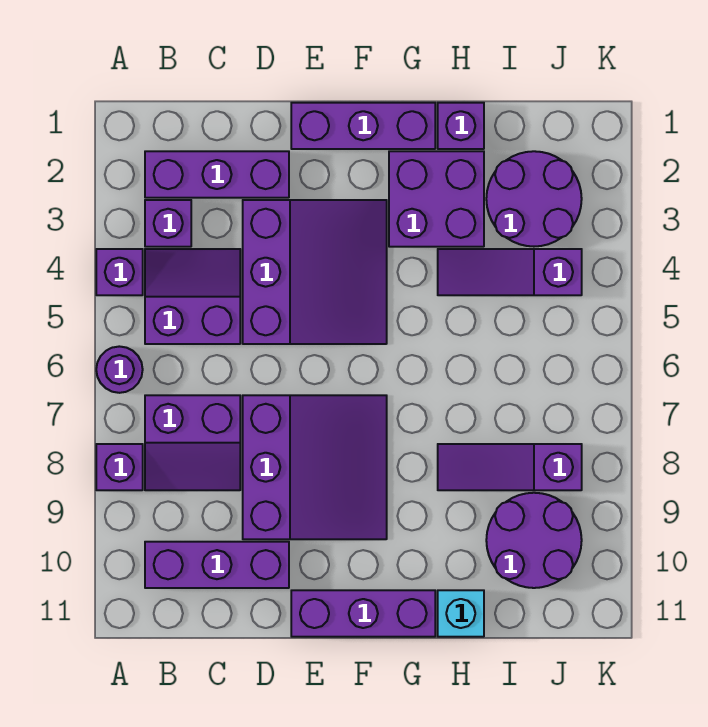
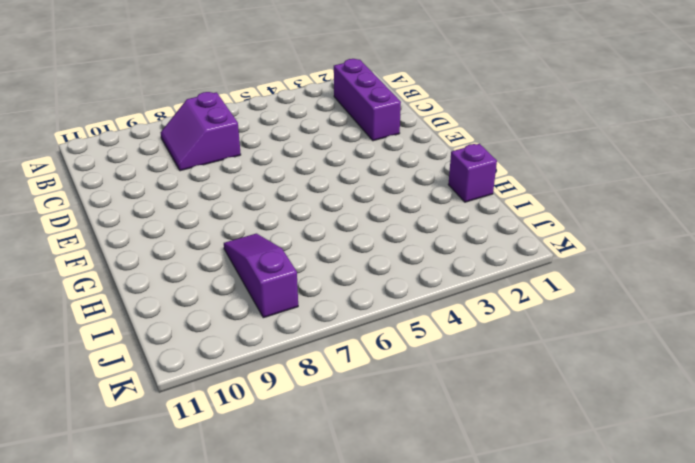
none -> purple brick A4 level 1
none -> purple round brick A6 level 1
none -> purple brick A8 level 1

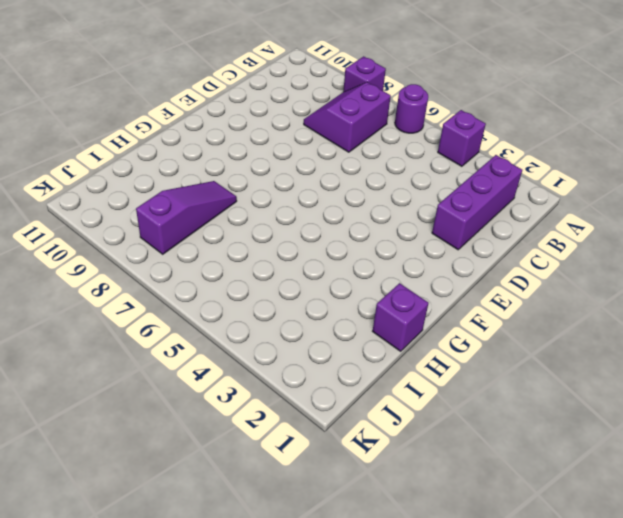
none -> purple brick B3 level 1
none -> purple slope B4:C5 level 1 top 5
none -> purple brick B10:D10 level 1

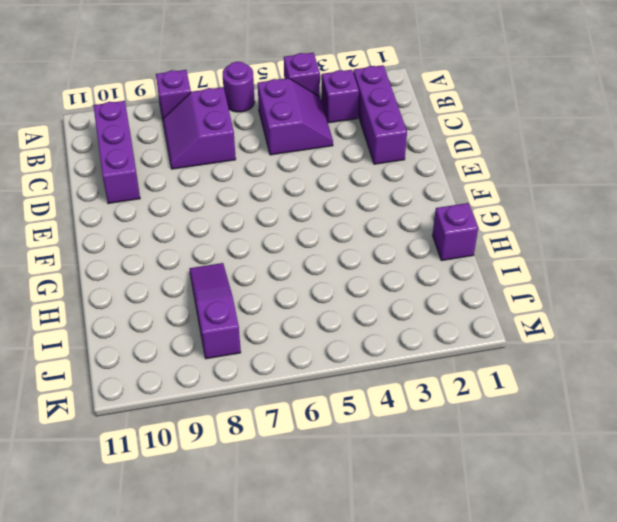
none -> purple slope D3:F5 level 1 top D
none -> purple slope D7:F9 level 1 top D
none -> purple brick E1:G1 level 1

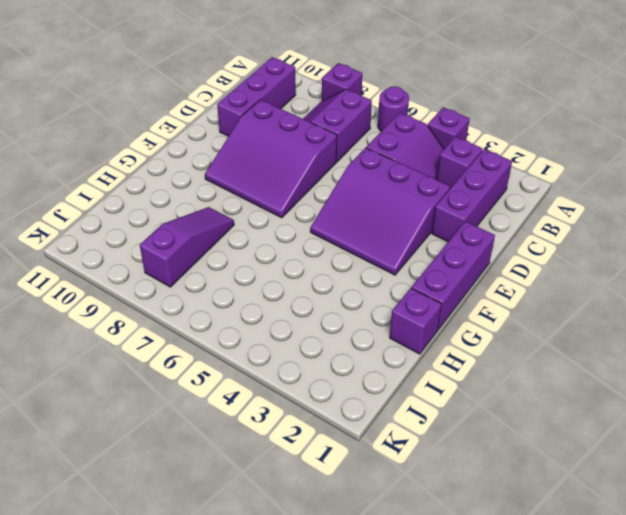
none -> purple brick E11:G11 level 1
none -> purple brick G2:H3 level 1
none -> purple slope H4:J4 level 1 top J

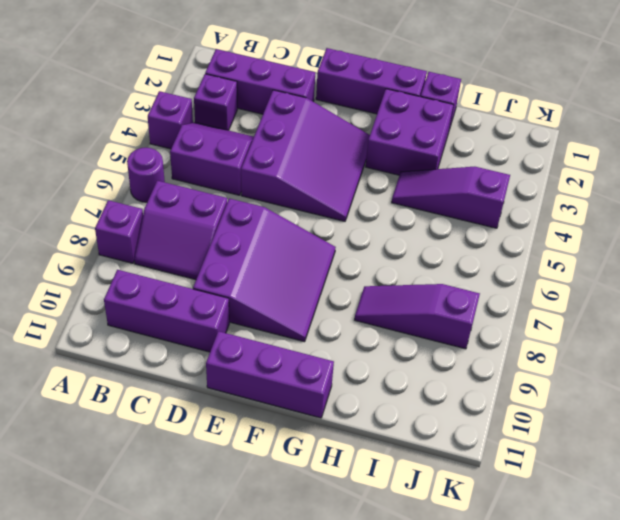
none -> cyan brick H11 level 1
none -> purple round brick I2:J3 level 1
none -> purple round brick I9:J10 level 1

